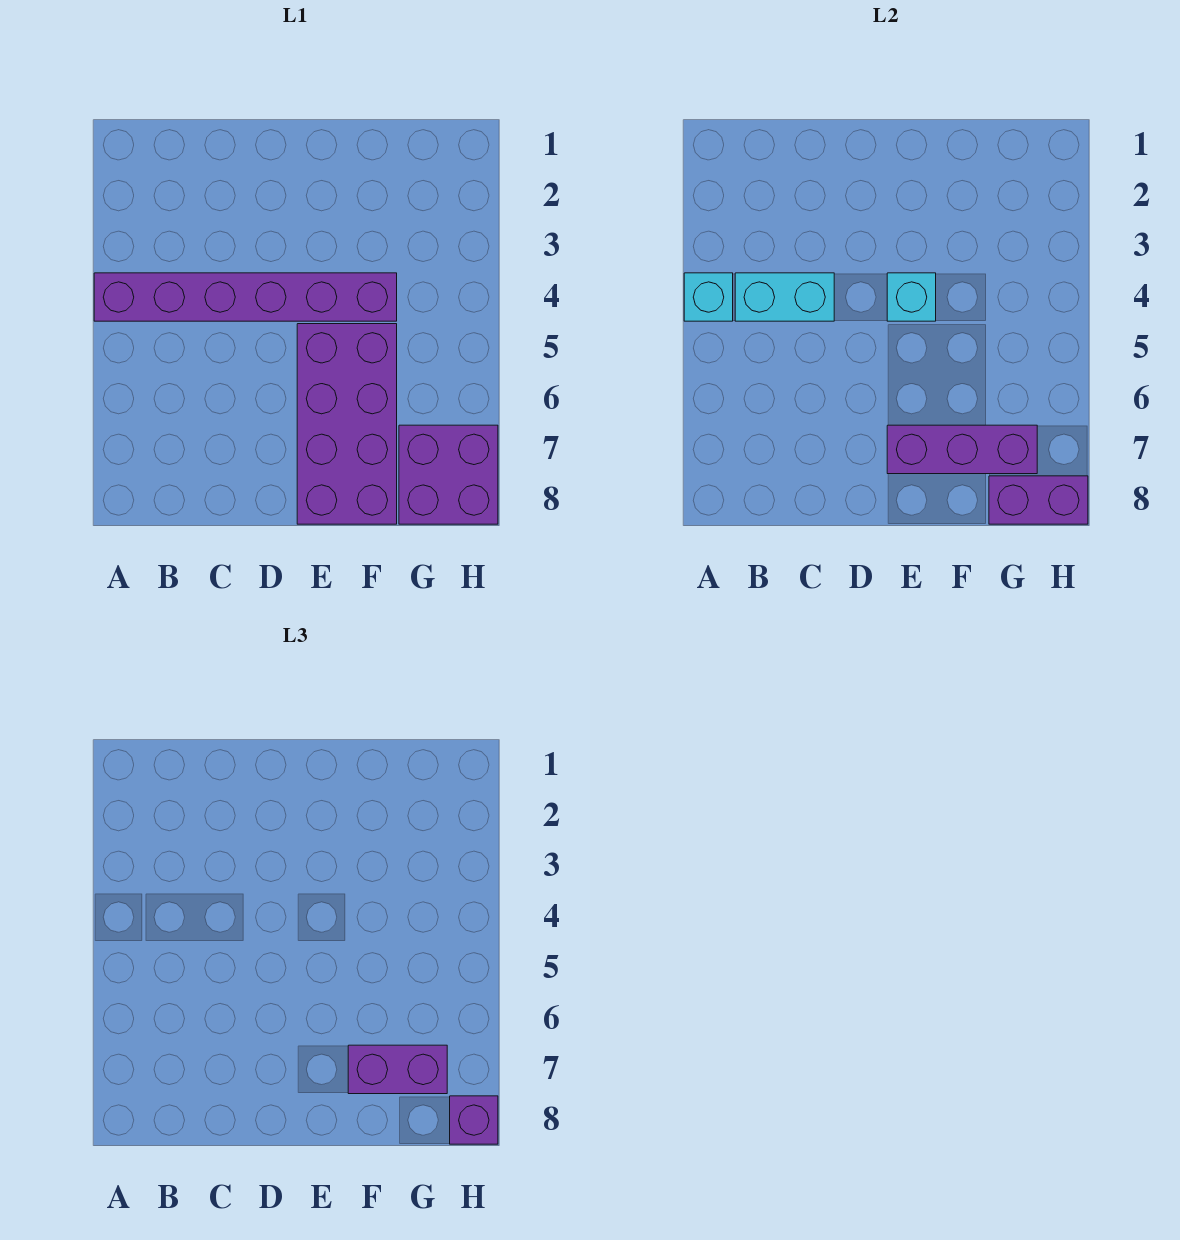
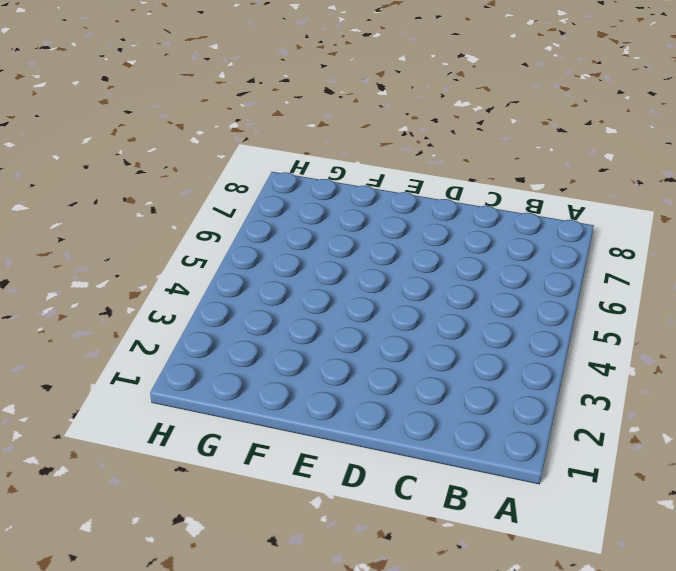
none -> purple brick A4:F4 level 1
none -> purple brick E5:F8 level 1

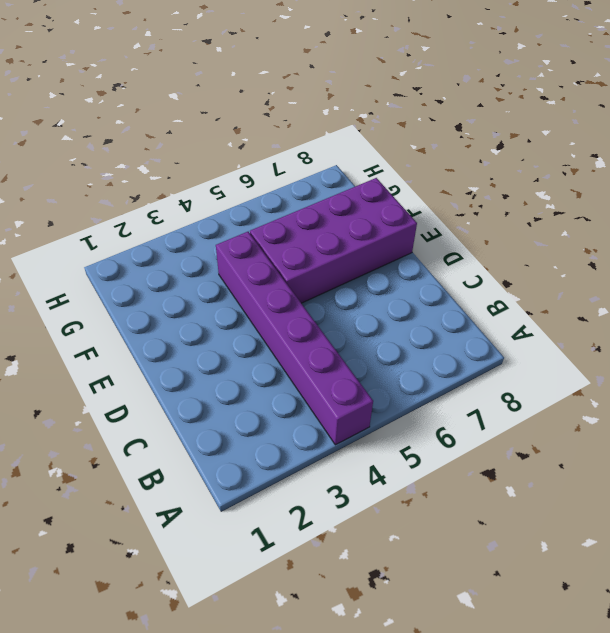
none -> purple brick G7:H8 level 1
none -> cyan brick A4 level 2

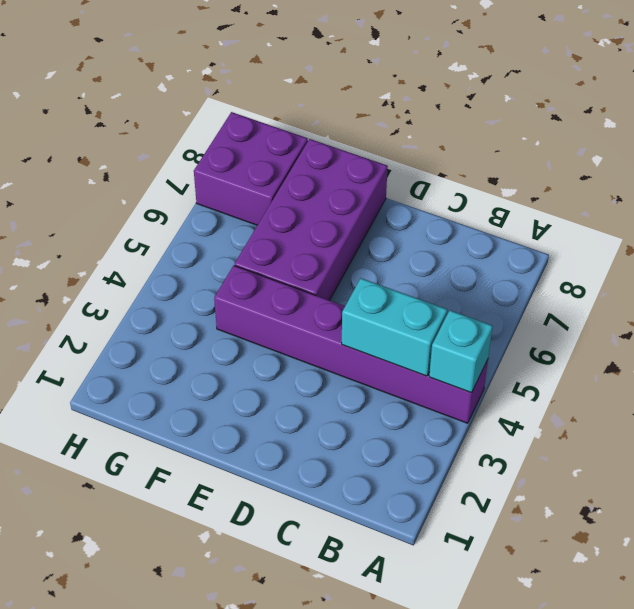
none -> cyan brick E4 level 2
none -> purple brick E7:G7 level 2

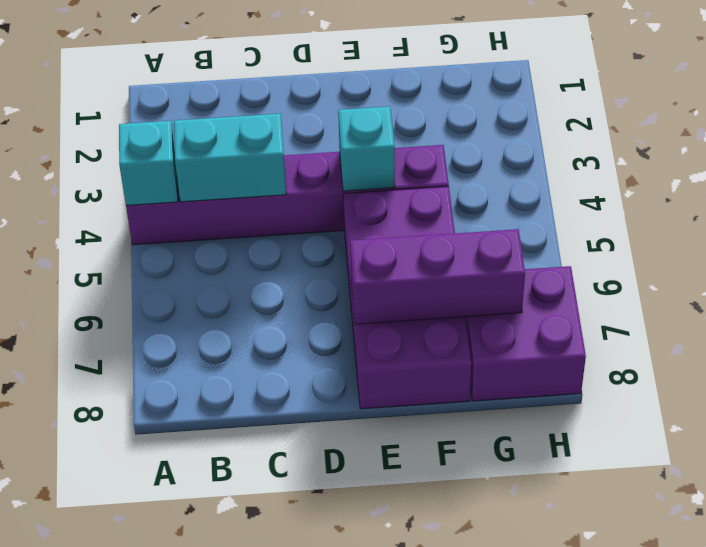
none -> purple brick G8:H8 level 2
none -> purple brick F7:G7 level 3

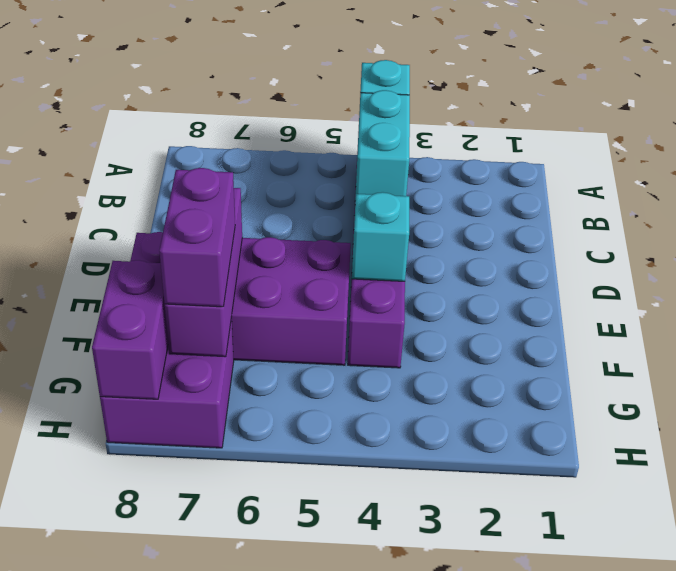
none -> purple brick H8 level 3

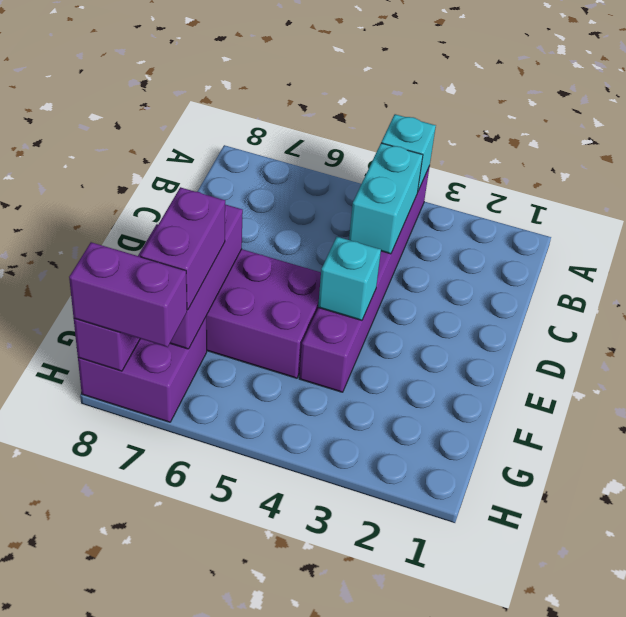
purple brick H7:H8 level 3 -> purple brick H8 level 3

